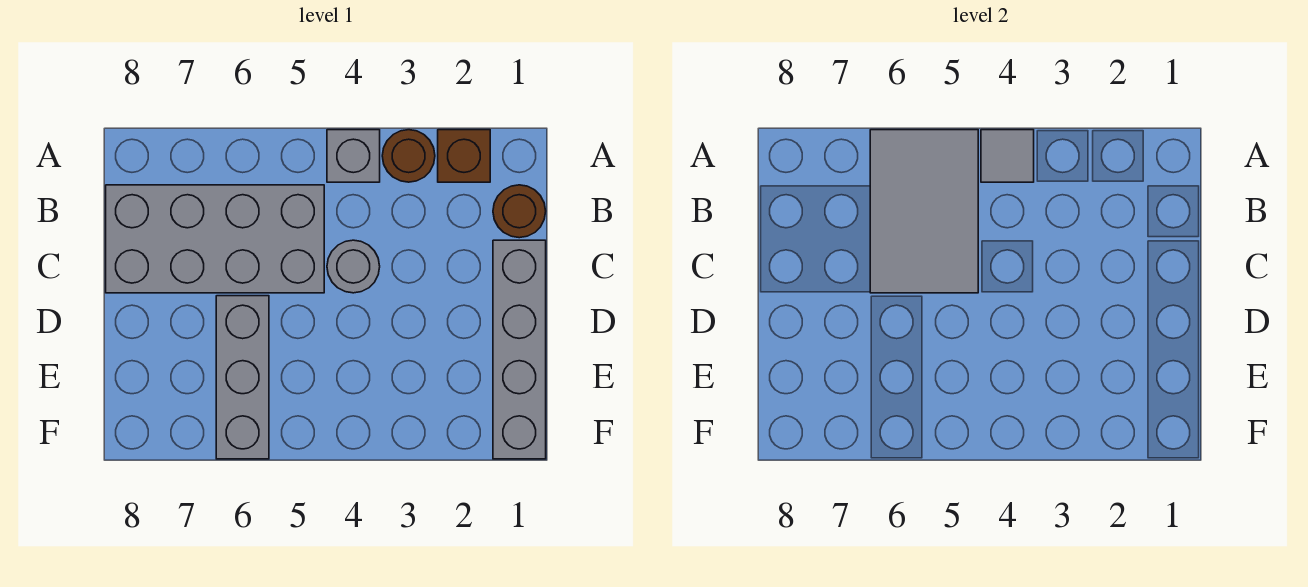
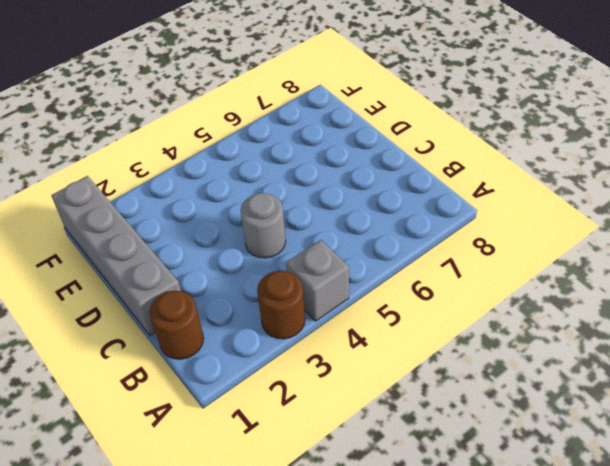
none -> brown brick A2 level 1
none -> grey brick B5:C8 level 1

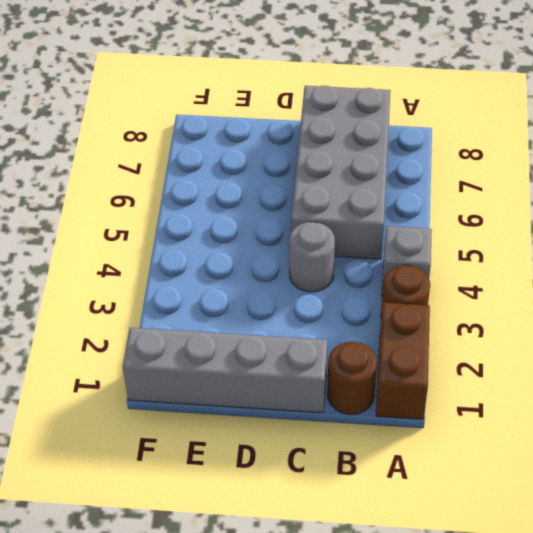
brown brick A1:A2 level 1 -> brown brick A2 level 1
none -> grey brick D6:F6 level 1
none -> grey tile A4 level 2

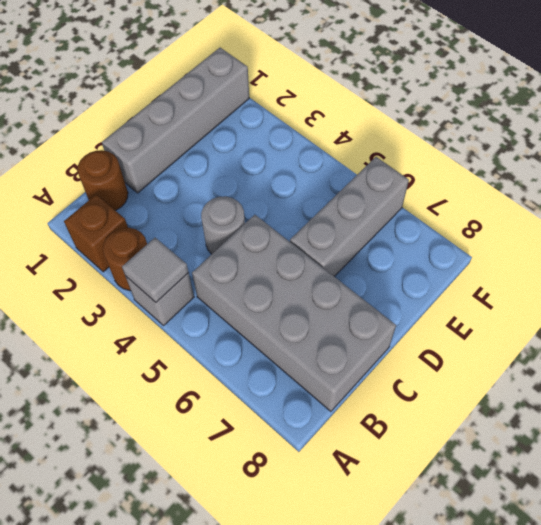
none -> grey tile A5:C6 level 2

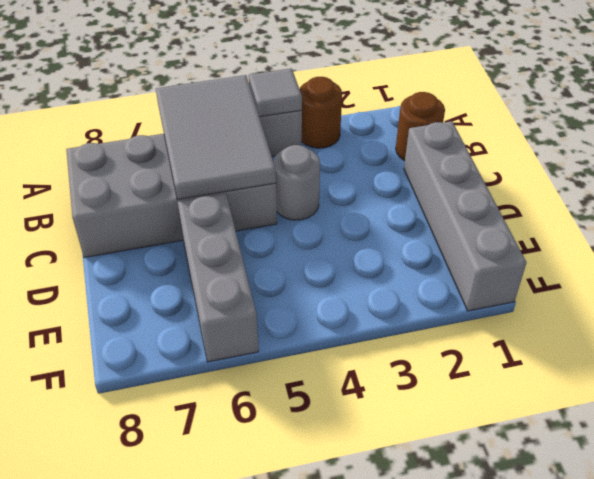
none -> brown brick A2 level 1

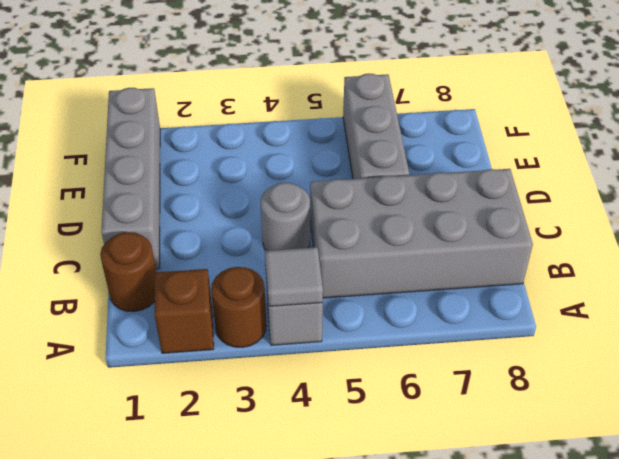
none -> grey tile A5:C6 level 2

